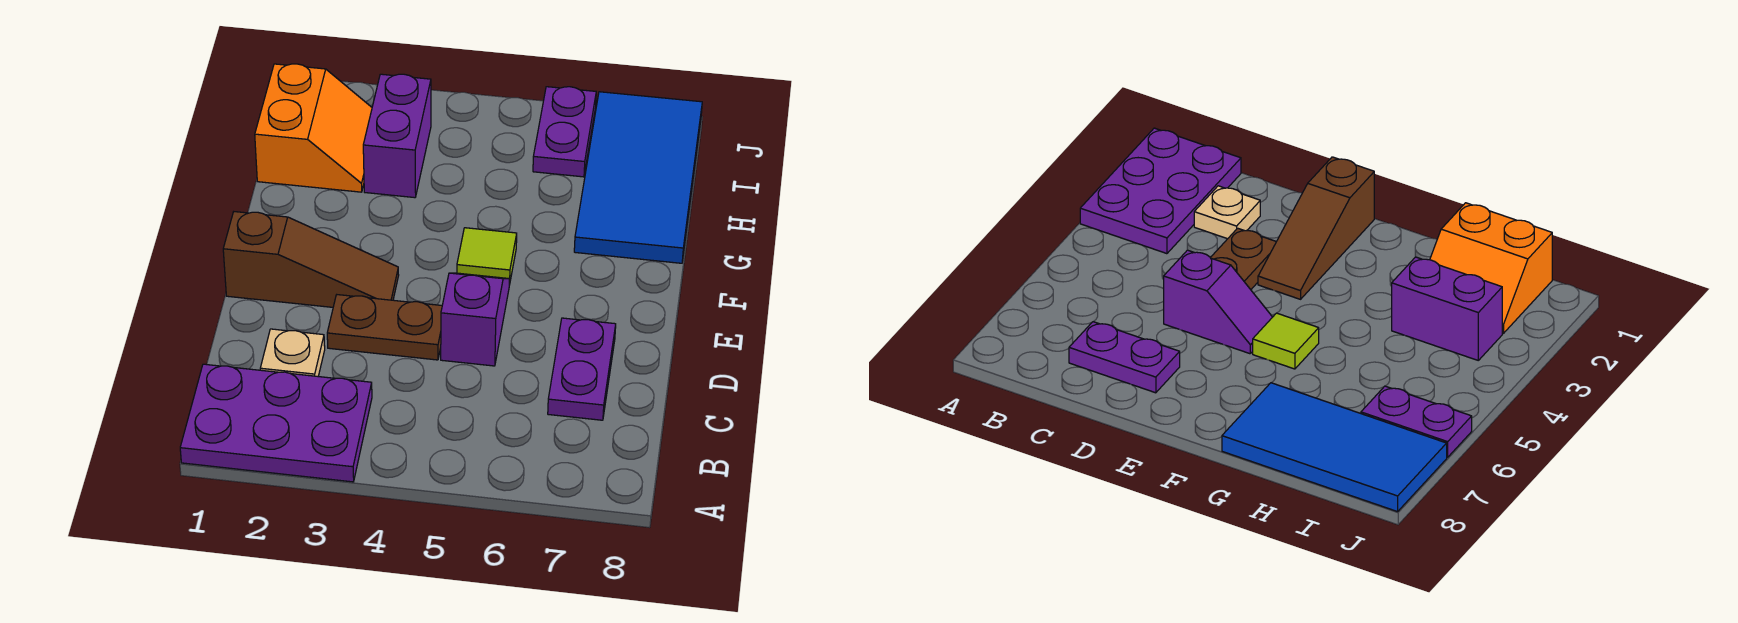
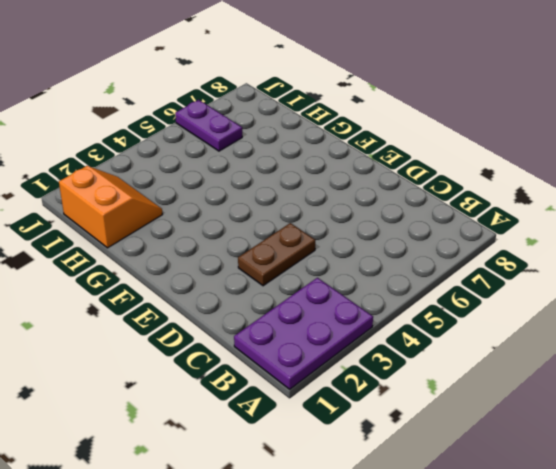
none -> tan plate C2 level 1
none -> purple plate C7:D7 level 1

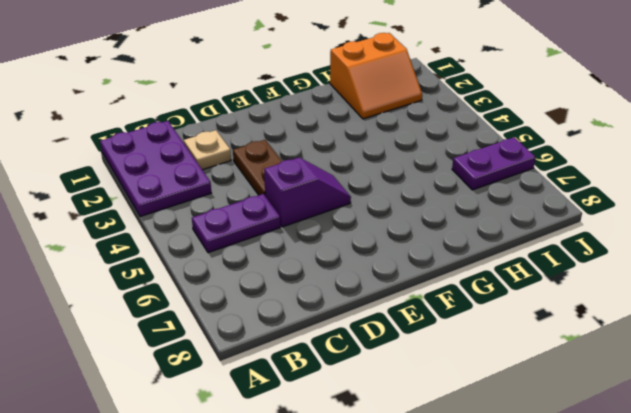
purple plate B5:C5 level 1 -> purple plate C7:D7 level 1
none -> brown slope E1:E3 level 1 top 1
none -> lime tile F5 level 1

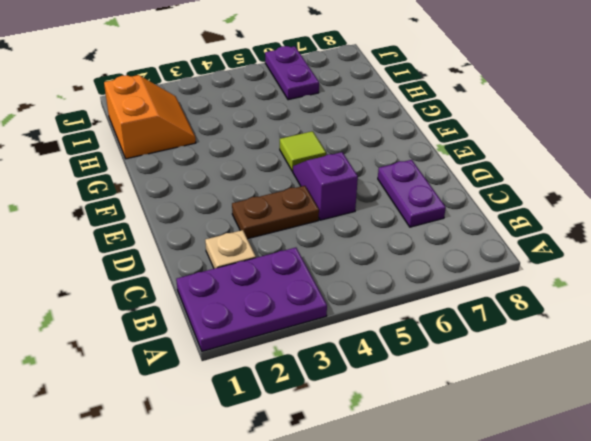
none -> brown slope E1:E3 level 1 top 1
none -> blue tile G7:J8 level 1

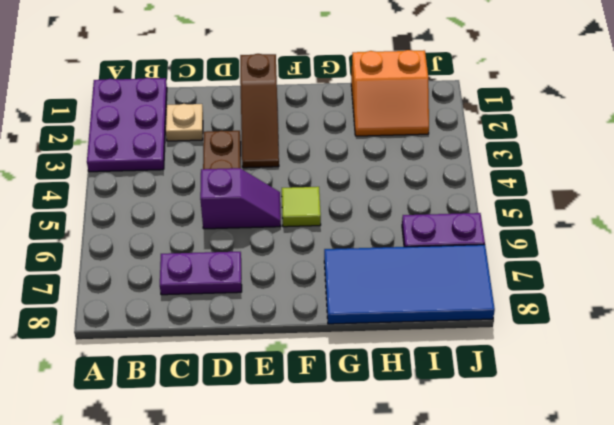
none -> purple brick H3:I3 level 1

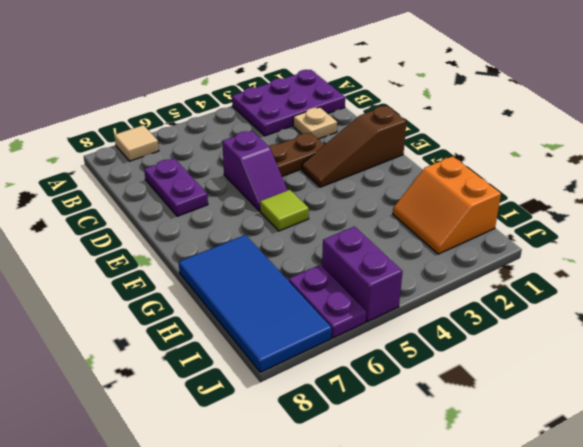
tan tile A7 level 1 -> none
purple brick I5:J5 level 1 -> purple brick H3:I3 level 1

